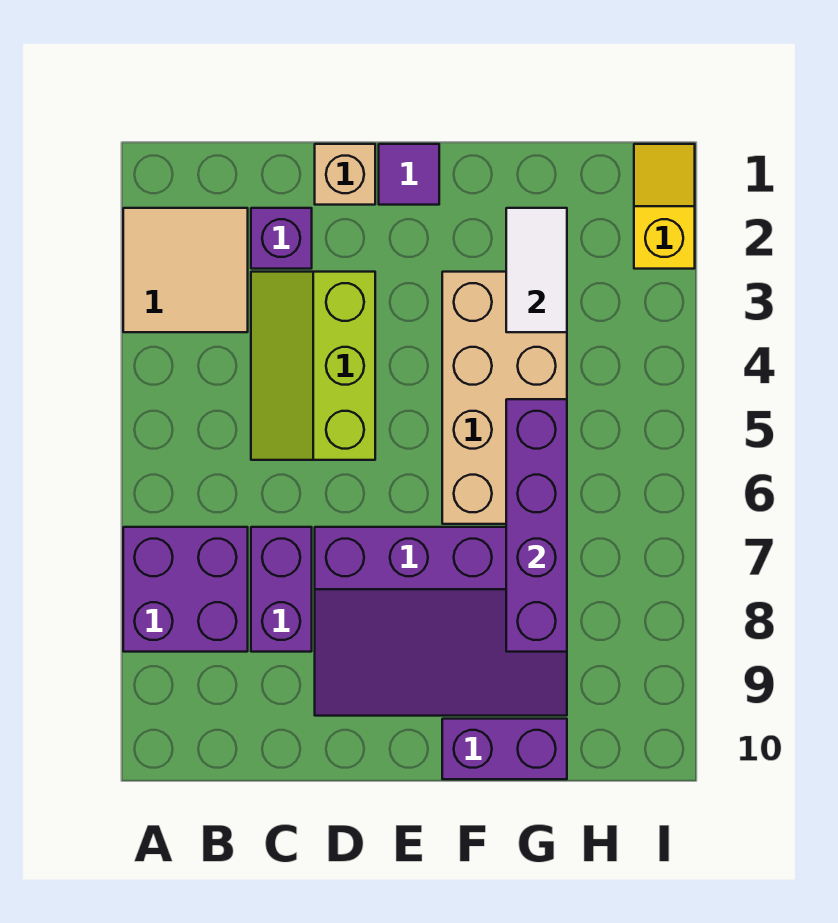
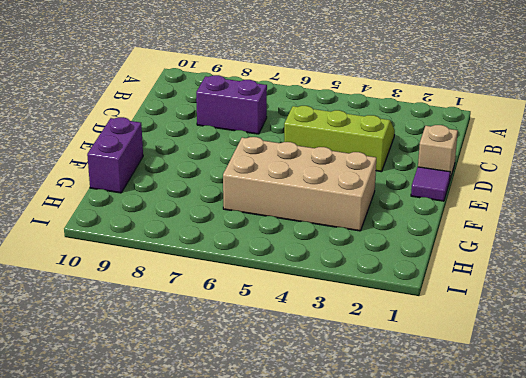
none -> tan tile A2:B3 level 1
none -> purple brick A7:B8 level 1
none -> purple brick C2 level 1

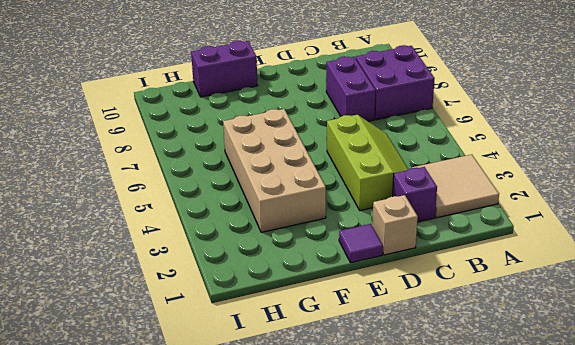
none -> purple slope D7:G9 level 1 top 7
none -> yellow slope I1:I2 level 1 top 2
none -> white tile G2:G3 level 2

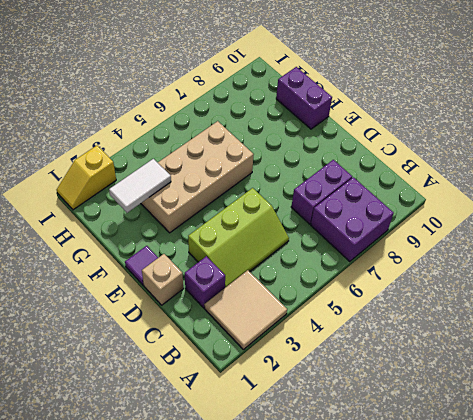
none -> purple slope D7:G9 level 1 top 7
none -> purple brick G5:G8 level 2

